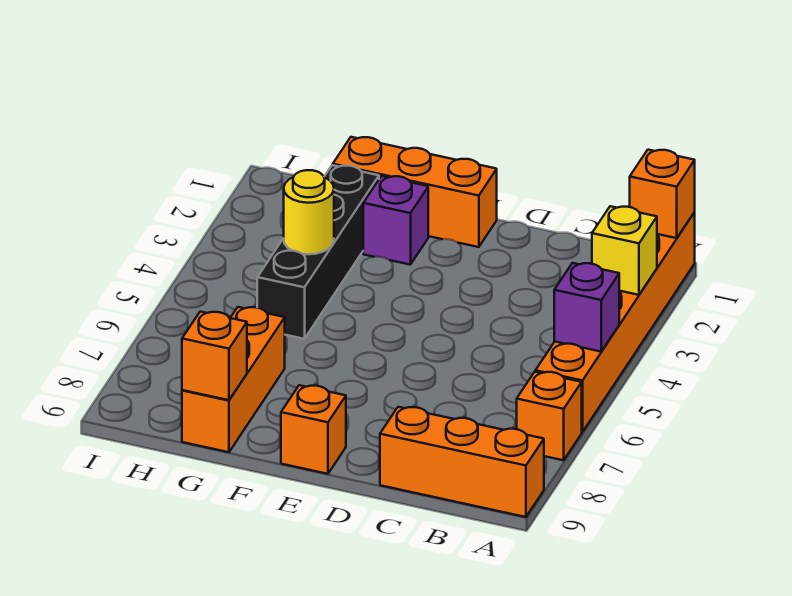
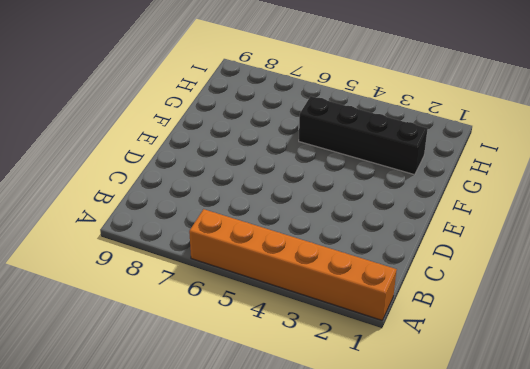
none -> orange brick A7 level 1
none -> orange brick A9:C9 level 1
none -> orange brick E1:G1 level 1

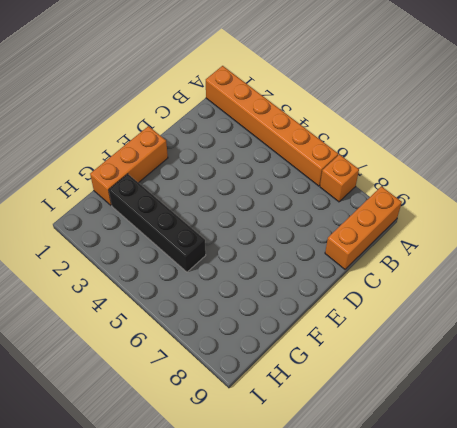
none -> orange brick E9 level 1
none -> purple brick F2 level 1
none -> orange brick G7:G9 level 1

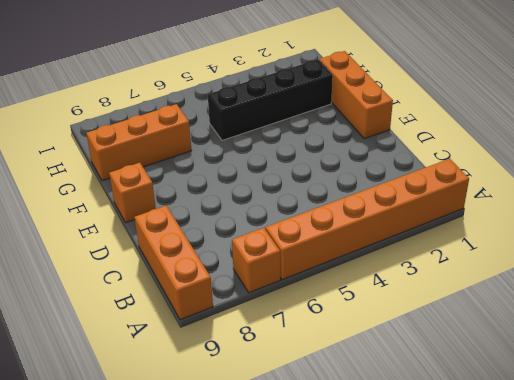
none -> purple brick F2 level 1
none -> orange brick A1 level 2
none -> yellow brick A3 level 2

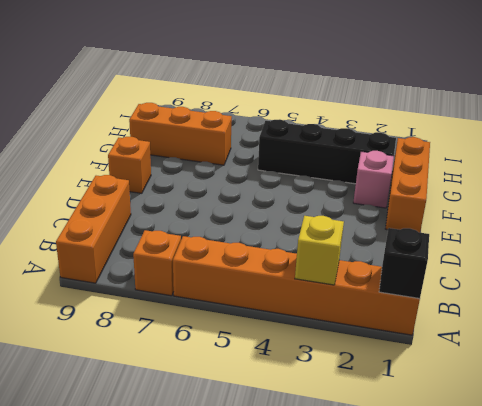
black brick A1 level 2 -> orange brick A1 level 2
pink brick F2 level 1 -> purple brick F2 level 1
none -> purple brick A5 level 2
none -> yellow round brick G4 level 2
none -> orange brick G9 level 2

